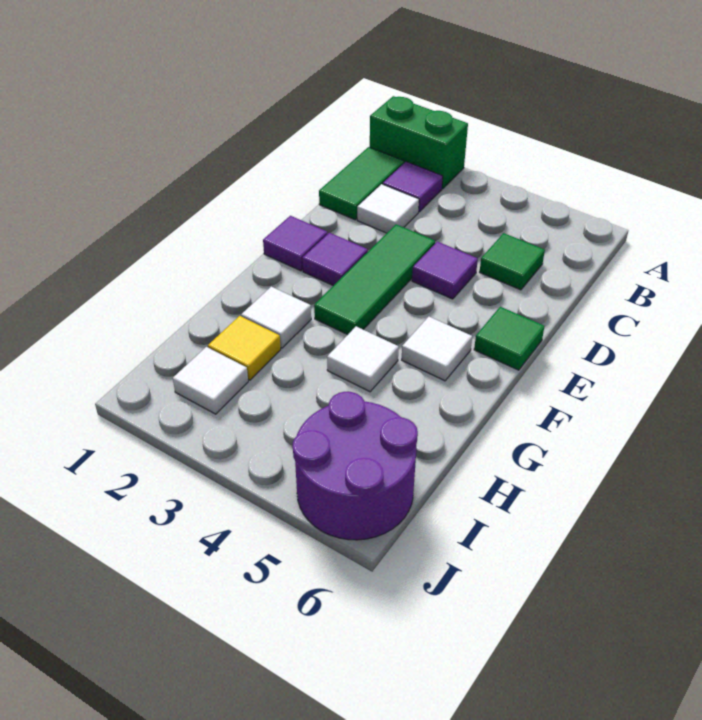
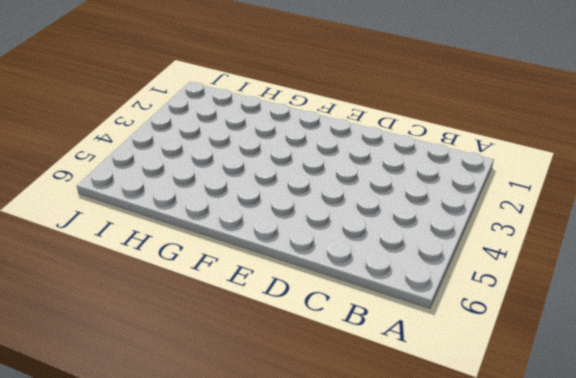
none -> green brick A1:A2 level 1
none -> green tile B1:C1 level 1
none -> purple tile B2 level 1

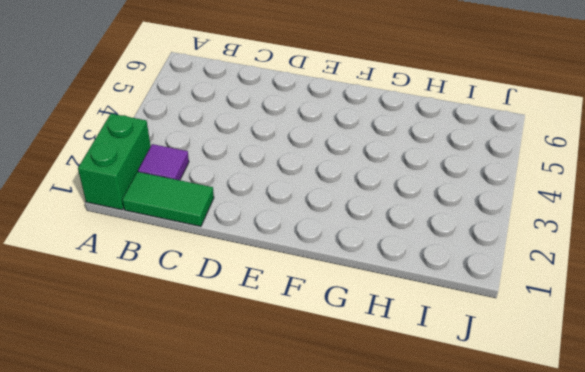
none -> white tile C2 level 1
none -> green tile C5 level 1
none -> green tile D3:F3 level 1

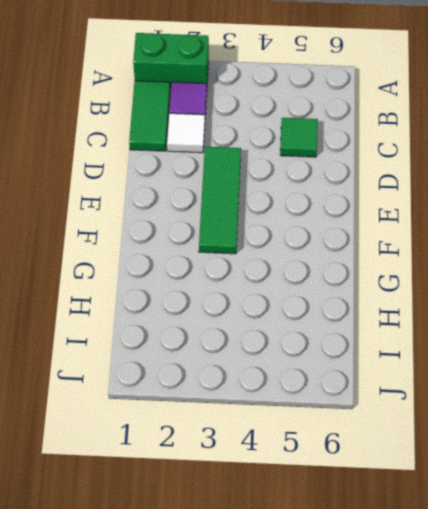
none -> purple tile D4 level 1
none -> purple tile E1 level 1
none -> purple tile E2 level 1

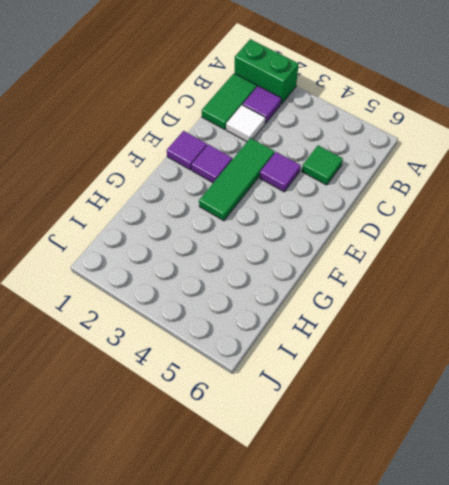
none -> green tile E6 level 1
none -> white tile F5 level 1
none -> white tile G2 level 1

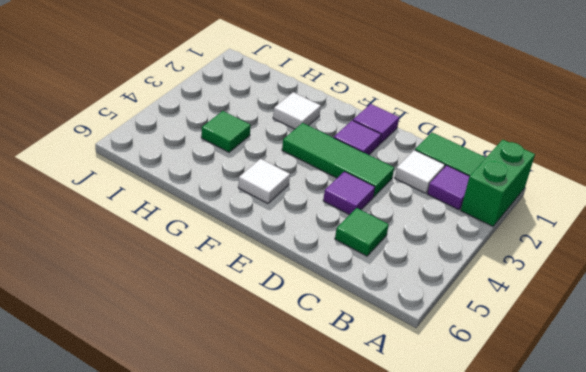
green tile H4 level 1 -> green tile E6 level 1
none -> white tile G4 level 1
none -> yellow tile H2 level 1
none -> white tile I2 level 1

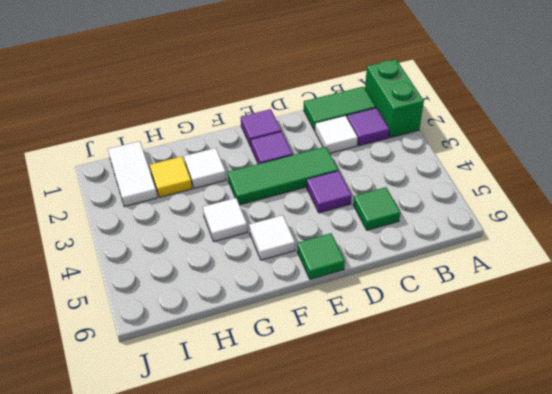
white tile I1:I2 level 1 -> white tile I2 level 1
none -> purple round brick I5:J6 level 1

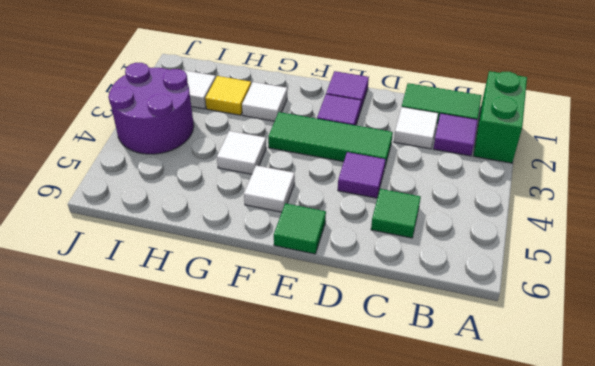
purple round brick I3:J4 level 1 -> purple round brick I5:J6 level 1

